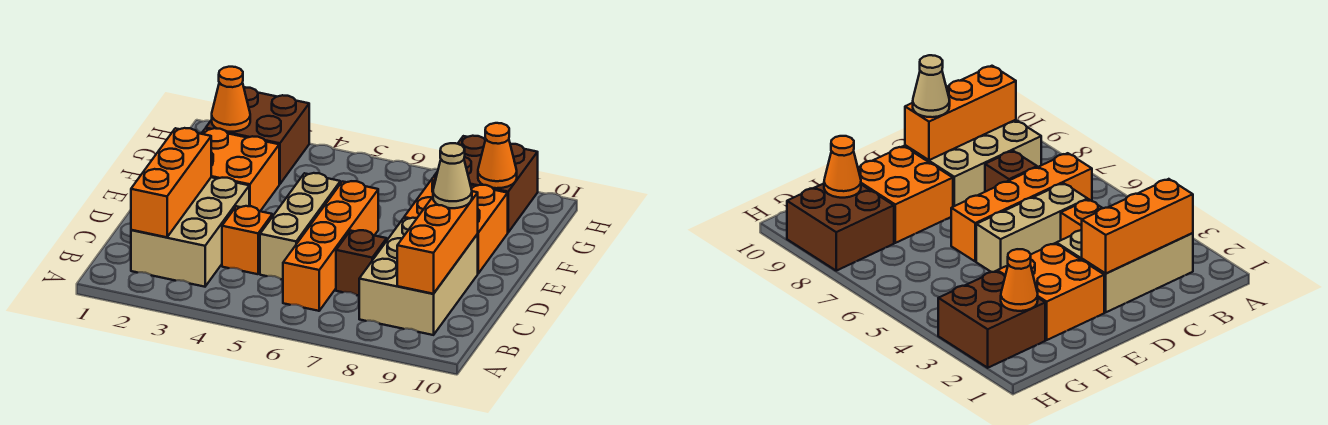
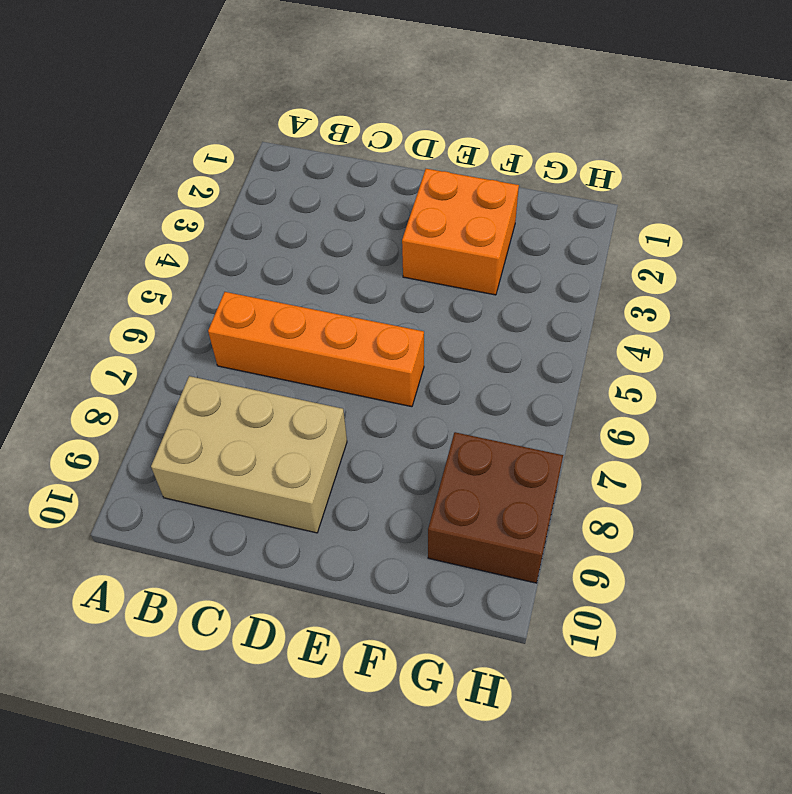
none -> tan brick B2:D3 level 1
none -> orange brick C4 level 1
none -> tan brick C5:E5 level 1

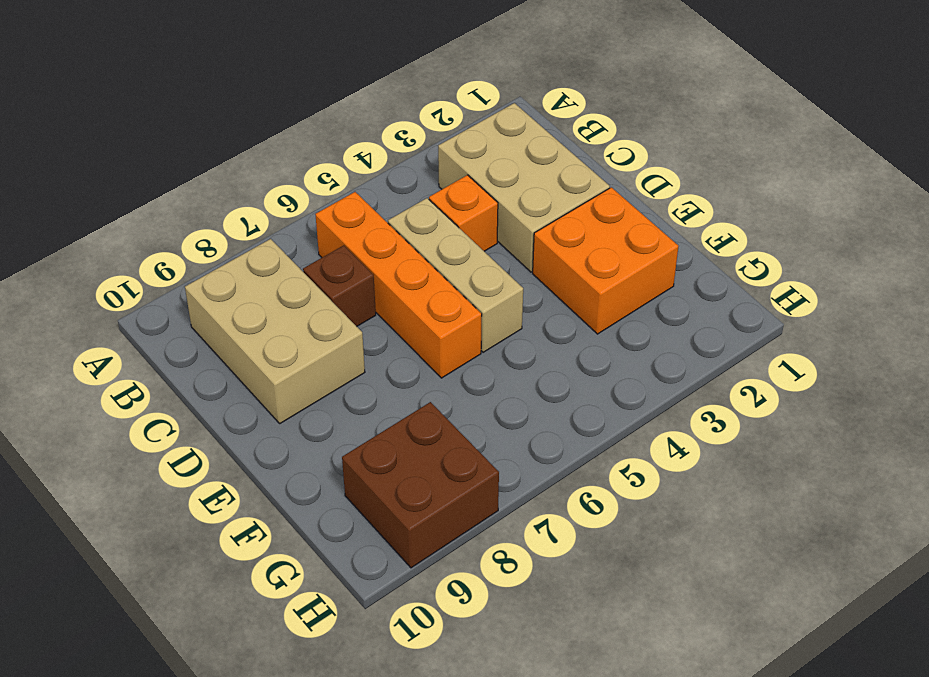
none -> orange brick E8:F9 level 1
none -> brown brick G2:H3 level 1
none -> orange brick B2:D2 level 2

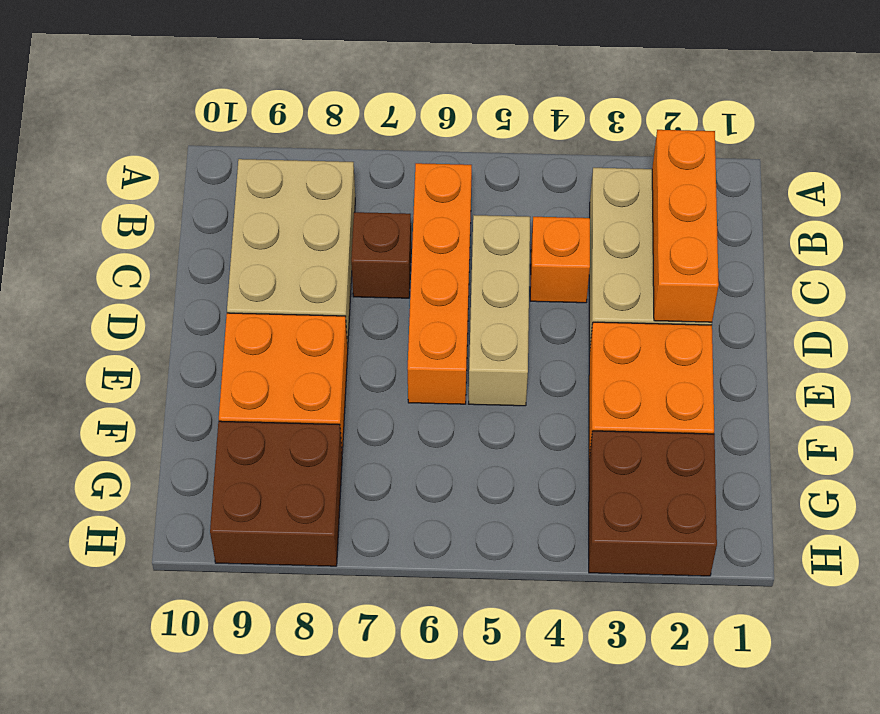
none -> orange brick B9:D9 level 2
none -> orange cone G2 level 2
none -> orange cone G9 level 2

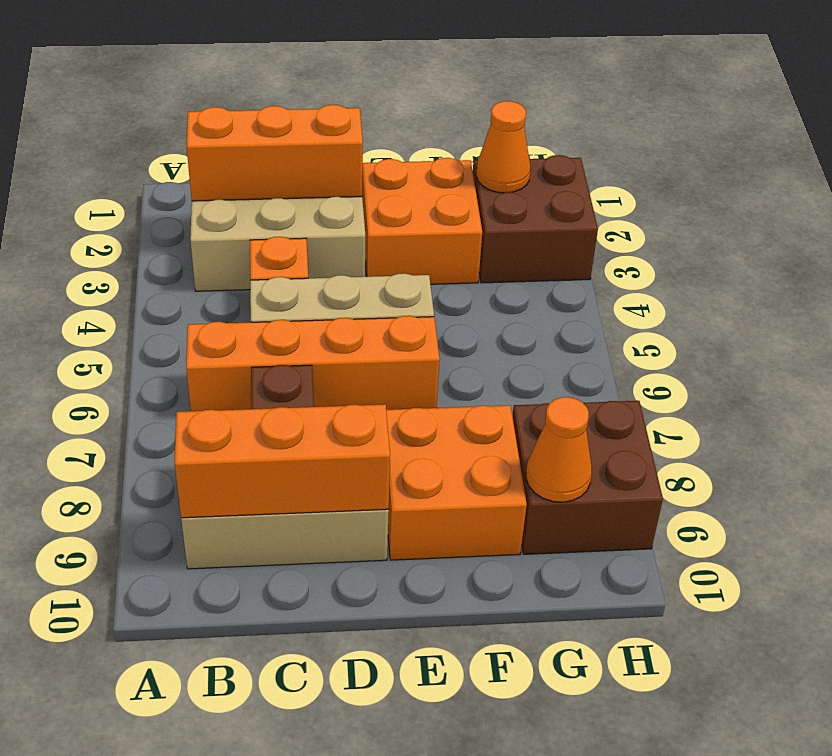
none -> tan cone D9 level 3

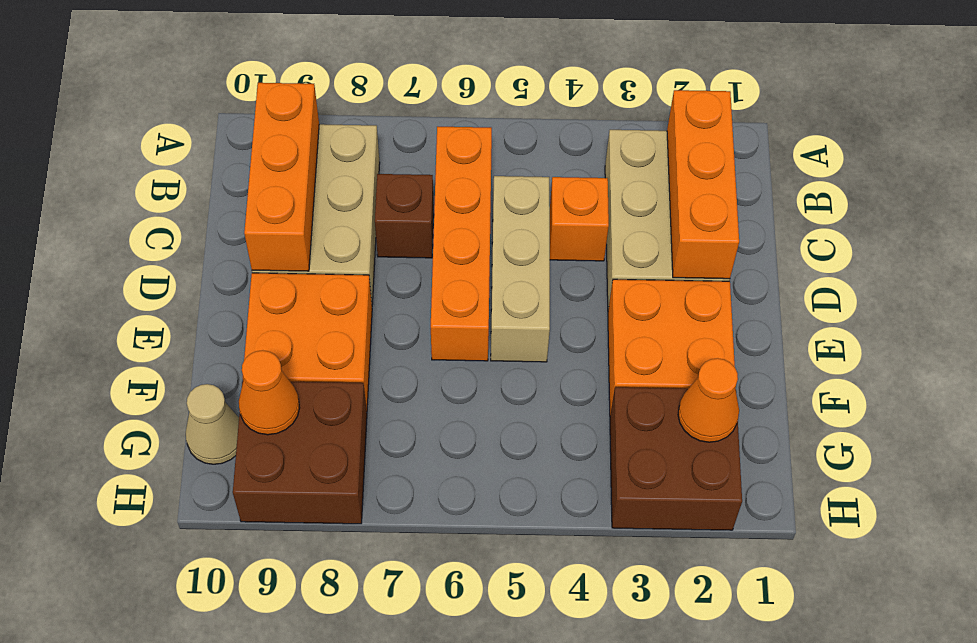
tan cone G10 level 1 -> tan cone D9 level 3

